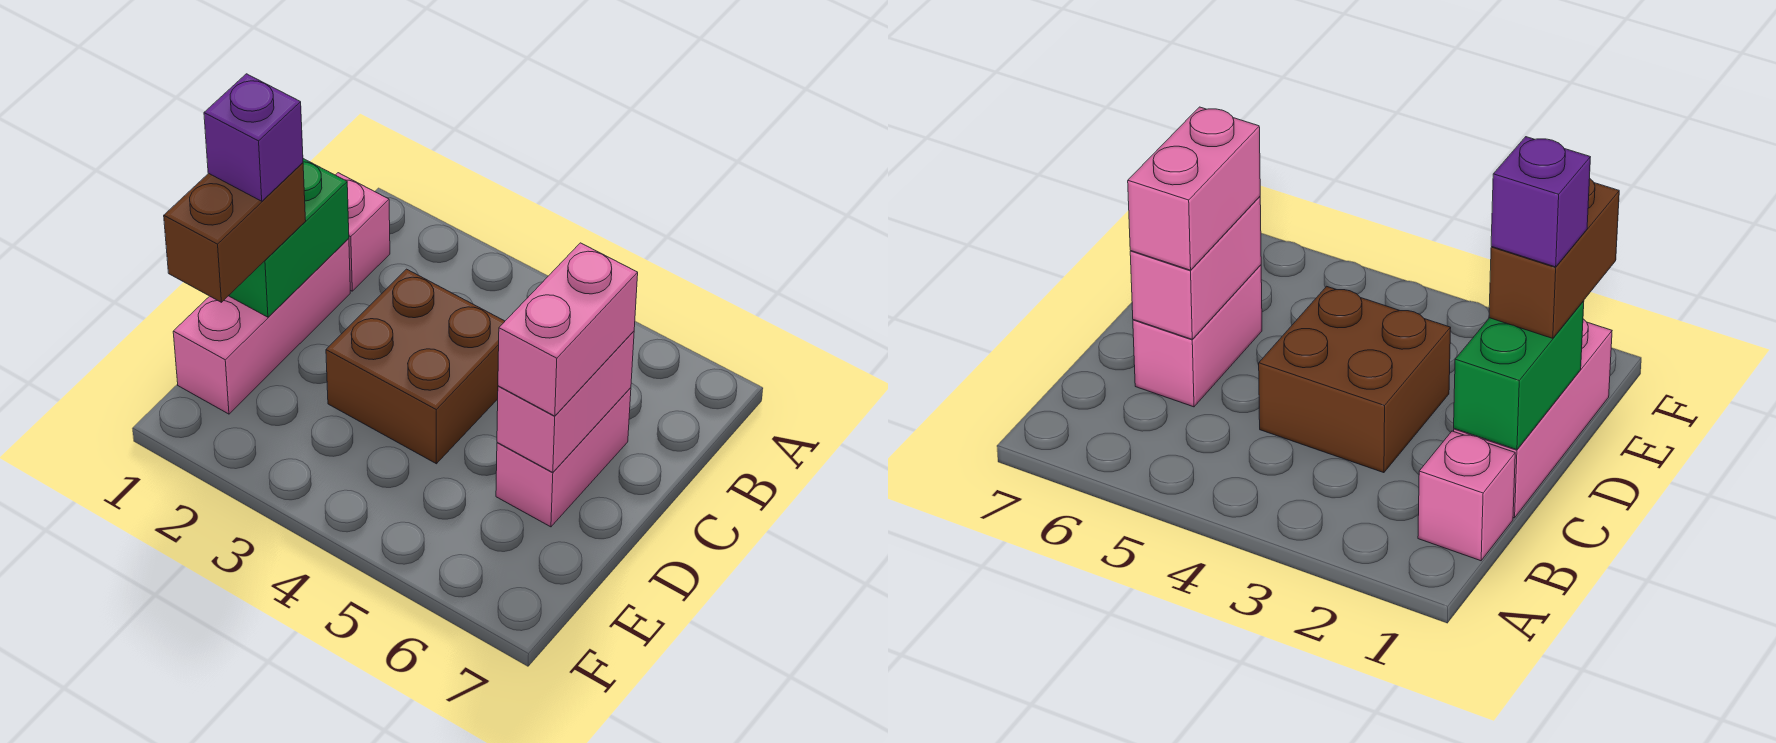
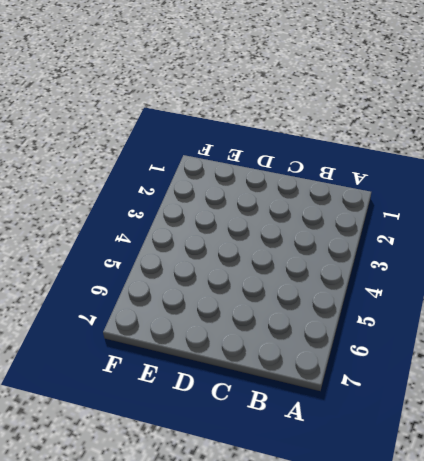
none -> pink brick B1 level 1
none -> pink brick C1:E1 level 1

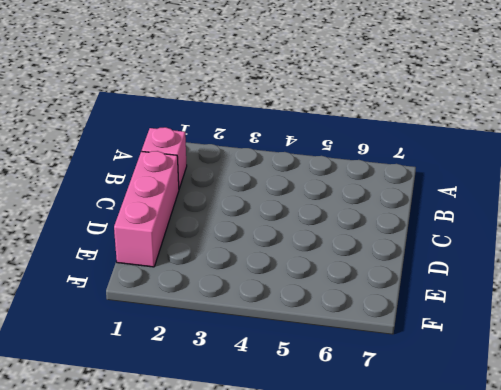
none -> brown brick C3:D4 level 1
none -> pink brick C6:D6 level 1

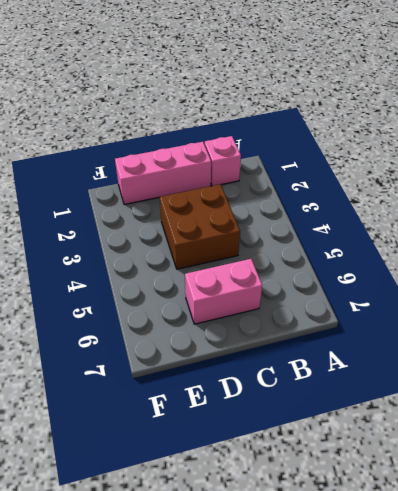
none -> green brick C1:D1 level 2
none -> pink brick C6:D6 level 2

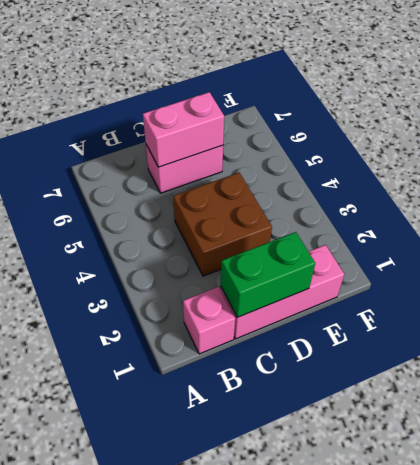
none -> pink brick C6:D6 level 3
none -> brown brick D1:E1 level 3

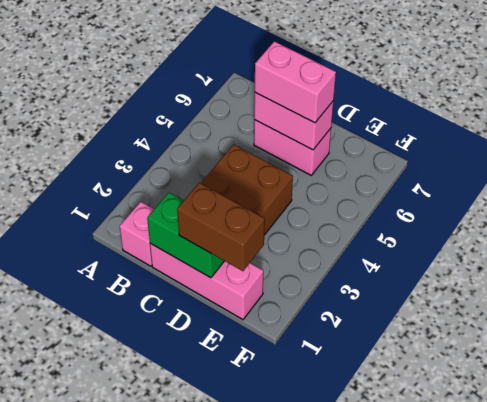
none -> purple brick D1 level 4

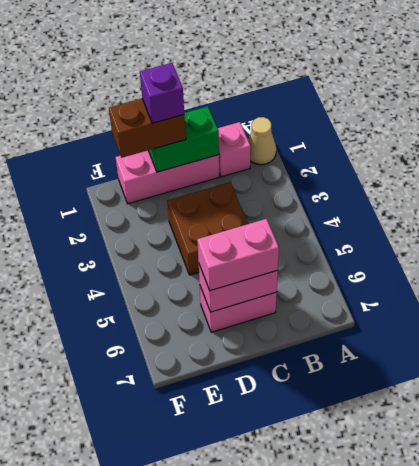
tan cone A1 level 1 -> none

